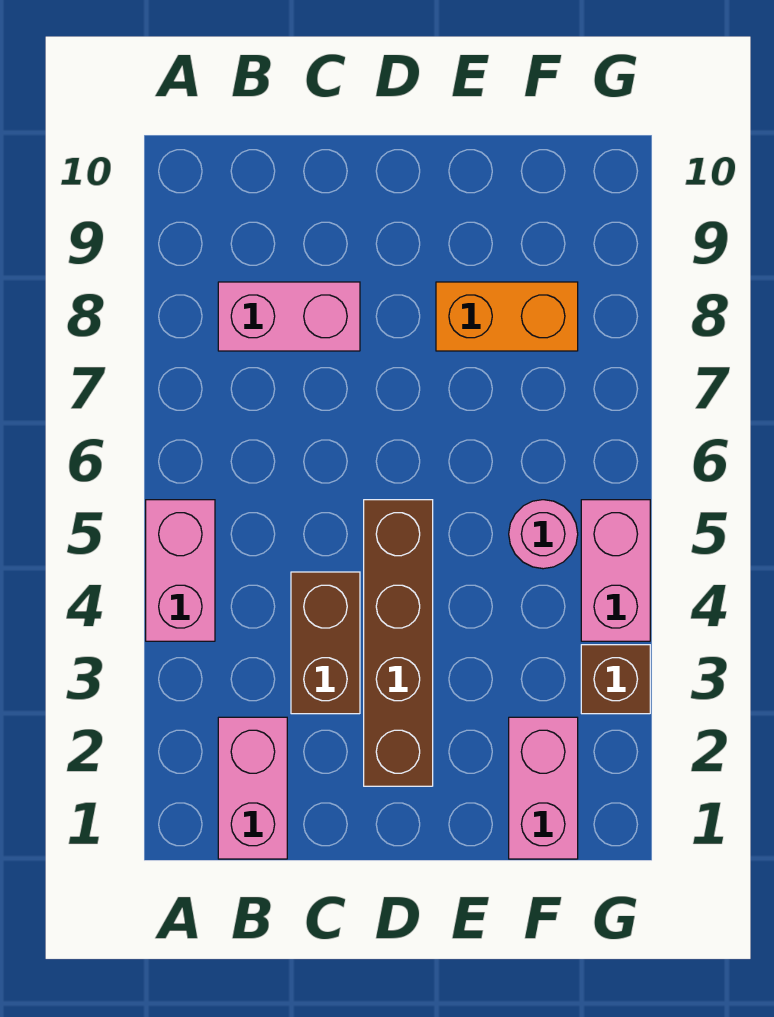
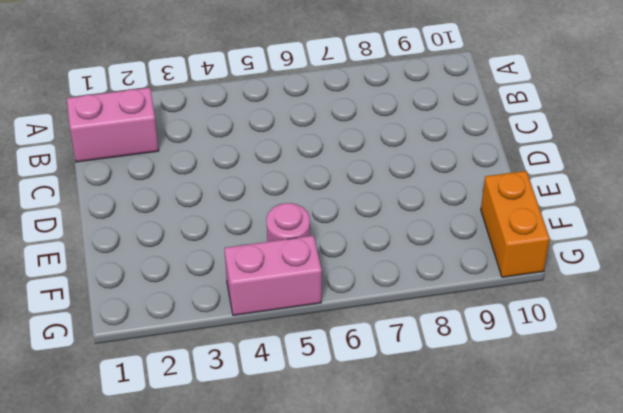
orange brick F10:G10 level 1 -> orange brick E8:F8 level 1
none -> pink brick A4:A5 level 1
none -> pink brick B8:C8 level 1

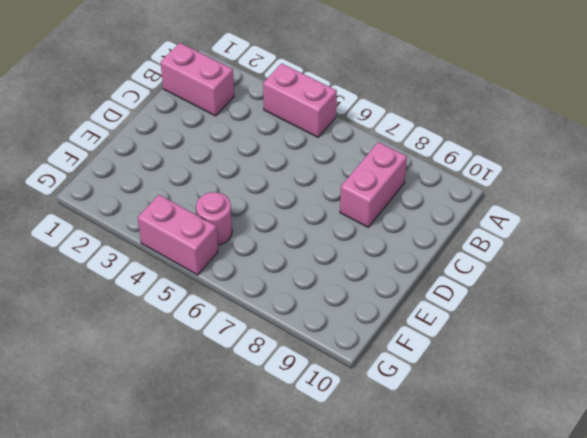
none -> brown brick C3:C4 level 1
none -> brown brick D2:D5 level 1

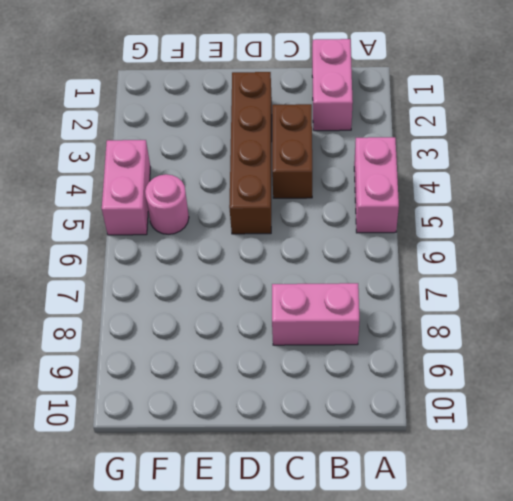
none -> orange brick E8:F8 level 1
none -> pink brick F1:F2 level 1

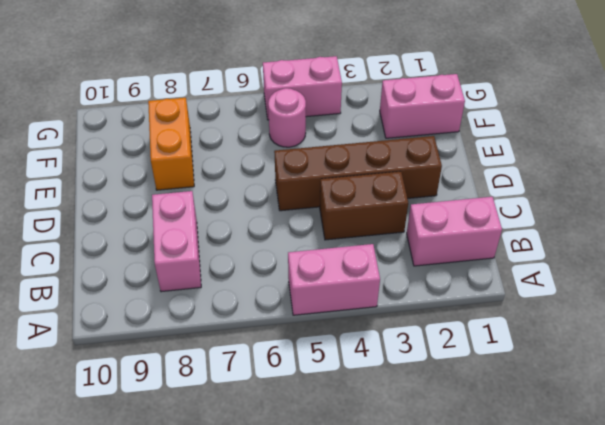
none -> brown brick G3 level 1

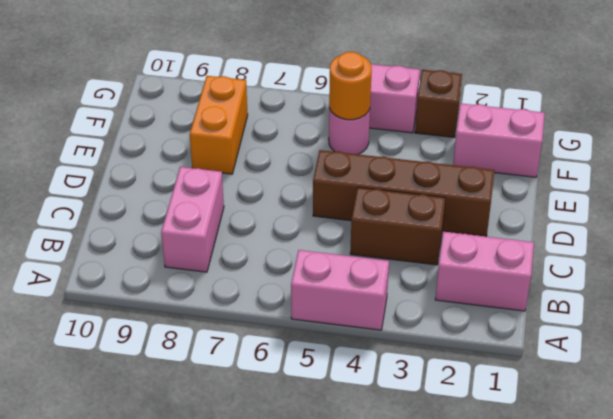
orange round brick F5 level 2 -> none

